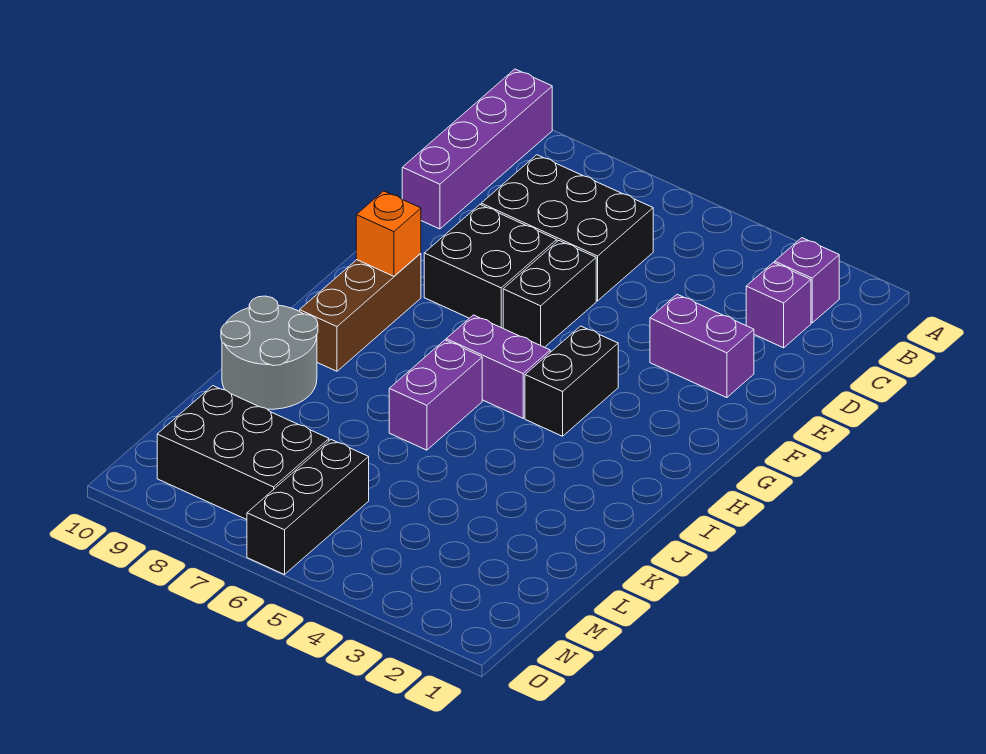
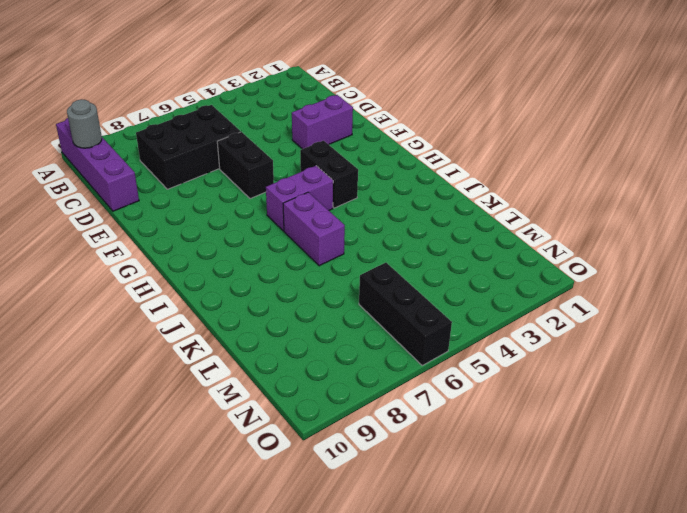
grey round brick B10 level 2 -> none
none -> purple brick B2 level 1
none -> purple brick C2 level 1
none -> black brick E7:F8 level 1

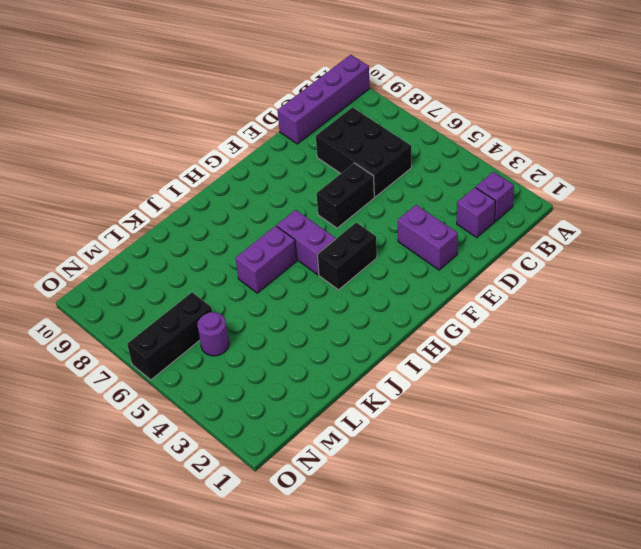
purple round brick M5 level 1 -> none
none -> black brick E7:F8 level 1
none -> brown brick G9:I9 level 1
none -> grey round brick J9:K10 level 1

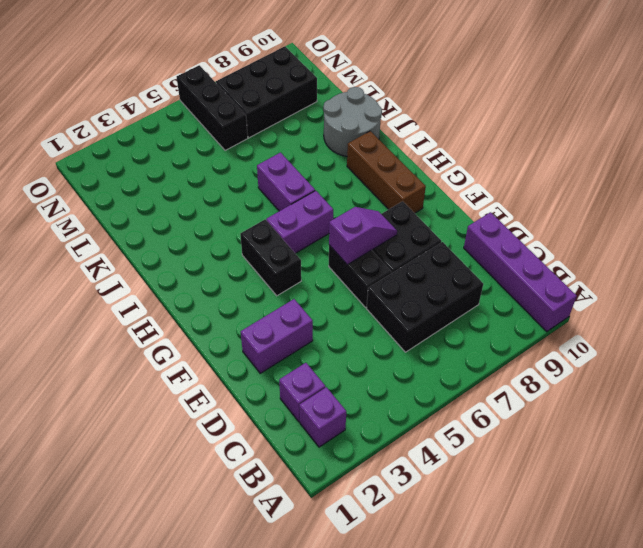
purple slope F6:F7 level 2 top 6 -> none
none -> orange brick G9 level 2

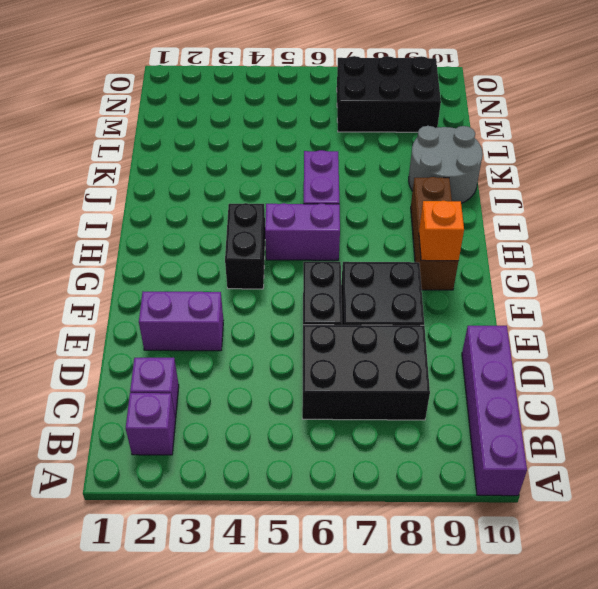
none -> black brick M6:O6 level 1

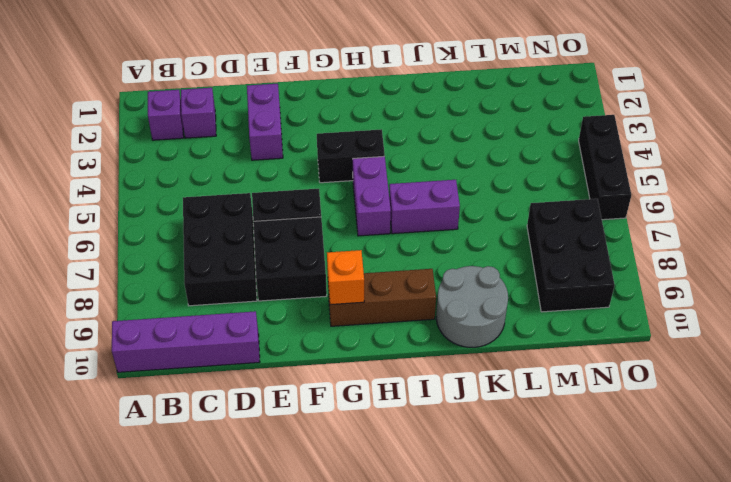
black brick O4:O6 level 1 -> black brick M6:O6 level 1

